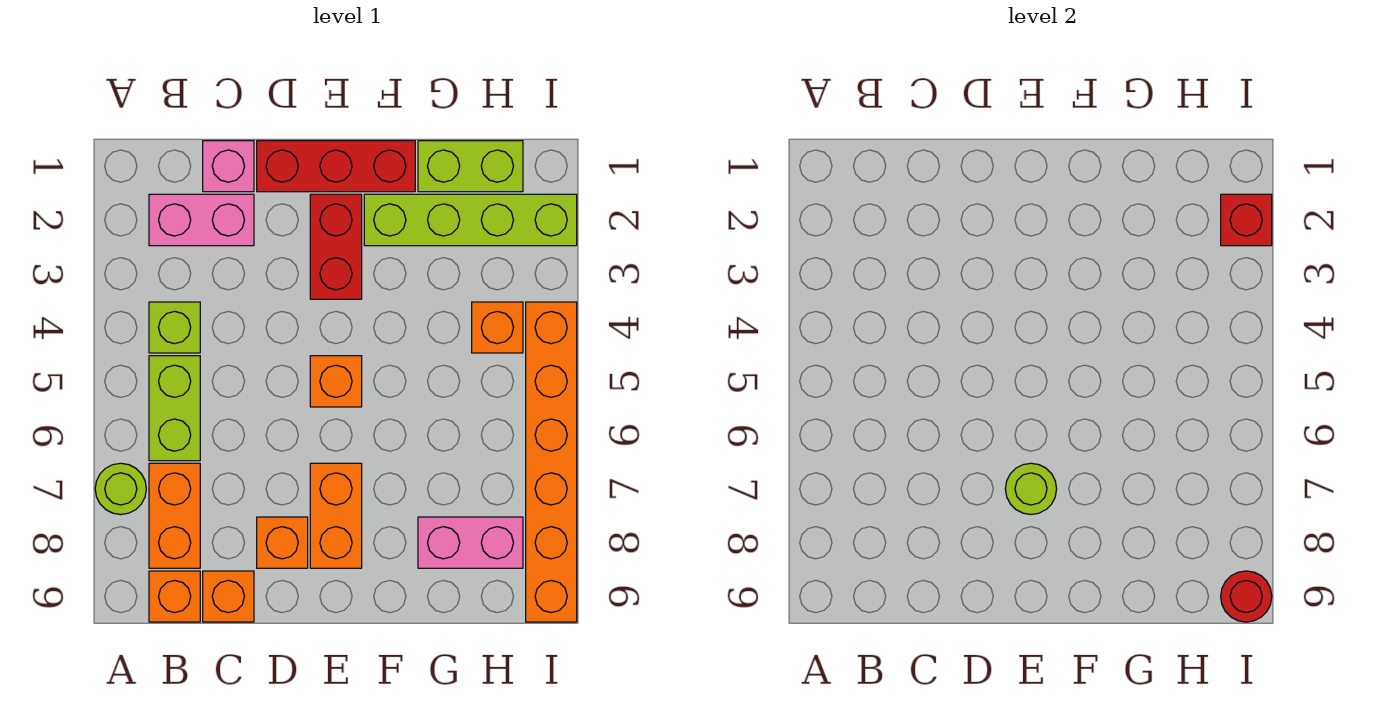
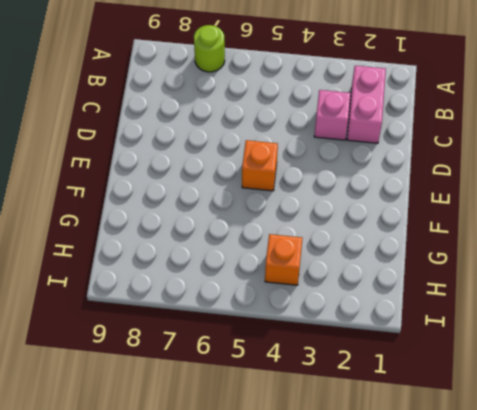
pink brick C3 level 1 -> pink brick C1 level 1
none -> lime brick B4 level 1
none -> lime brick B5:B6 level 1
none -> orange brick B7:B8 level 1

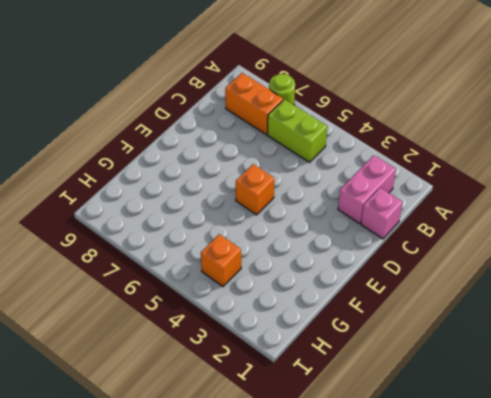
none -> lime brick B4 level 1
none -> orange brick B9 level 1
none -> orange brick C9 level 1

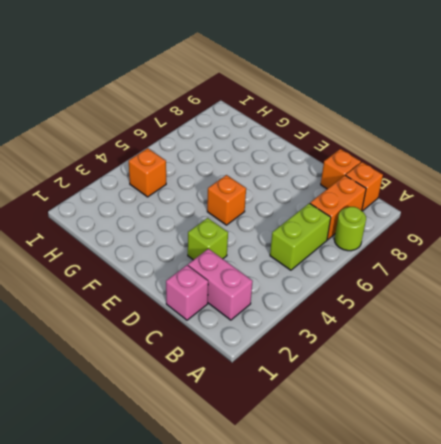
lime brick D3 level 1 -> lime brick B4 level 1
none -> red brick D1:F1 level 1
none -> orange brick D8 level 1
none -> red brick E2:E3 level 1

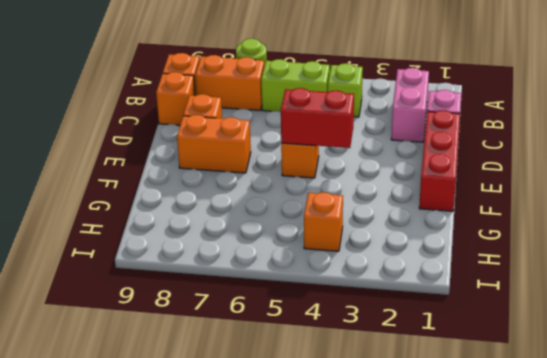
red brick E4:E5 level 2 -> red brick E2:E3 level 1
none -> lime brick F2:I2 level 1
none -> lime brick G1:H1 level 1
none -> pink brick G8:H8 level 1

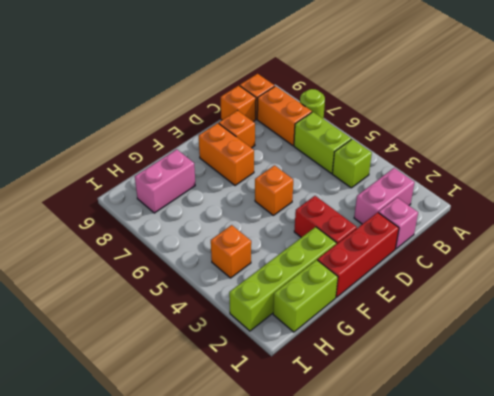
none -> orange brick I4:I9 level 1
none -> lime round brick E7 level 2
none -> red brick I2 level 2

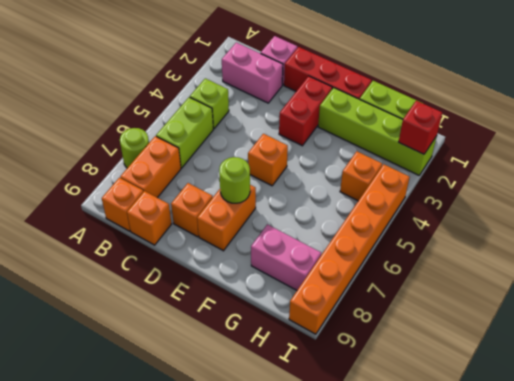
none -> red round brick I9 level 2

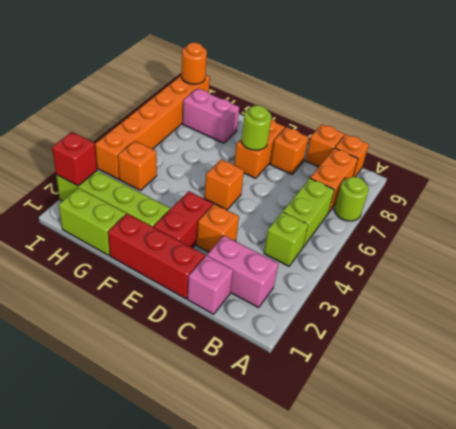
orange brick D3 level 1 -> none
orange round brick I9 level 2 -> red round brick I9 level 2

